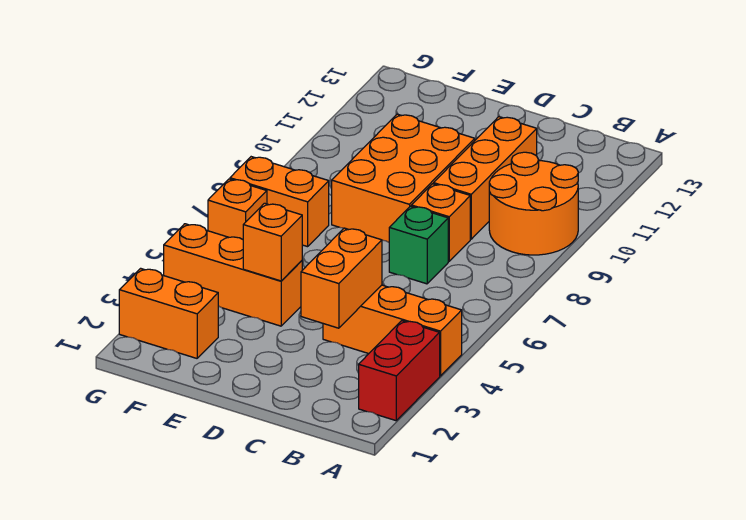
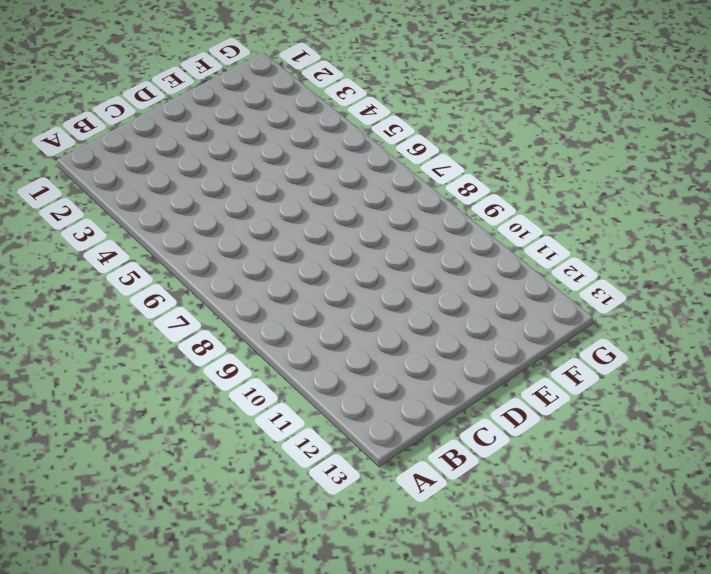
none -> red brick A2:A3 level 1
none -> orange brick A4:C4 level 1
none -> orange round brick A9:B10 level 1

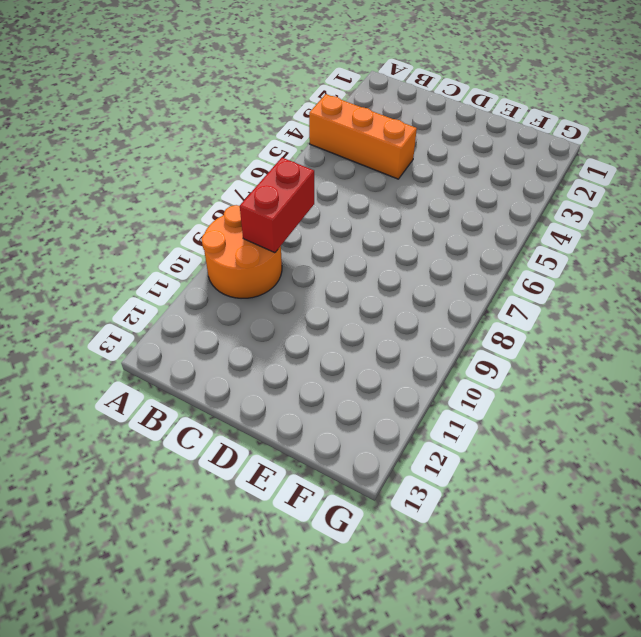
red brick B8:B9 level 2 -> red brick A2:A3 level 1
none -> green brick C7 level 1
none -> orange brick C8 level 1
none -> orange brick C9:C11 level 1

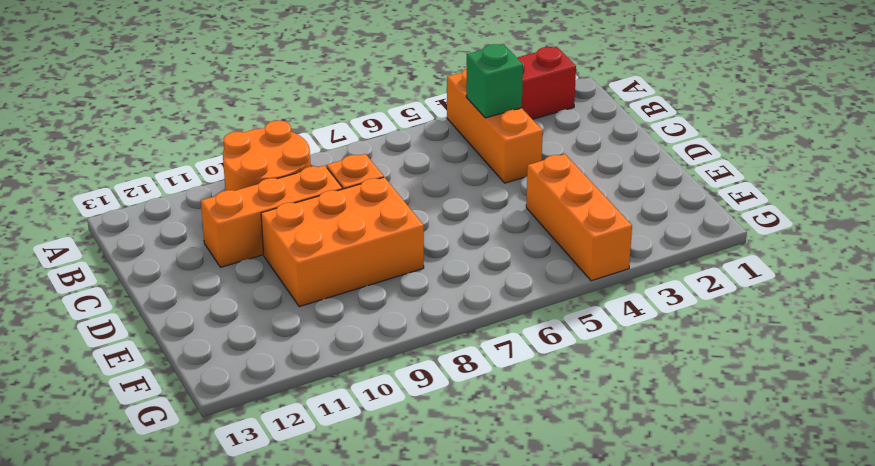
green brick B4 level 2 -> green brick C7 level 1
none -> orange brick F2:G2 level 1
none -> orange brick F7:G7 level 1
none -> orange brick G6 level 1

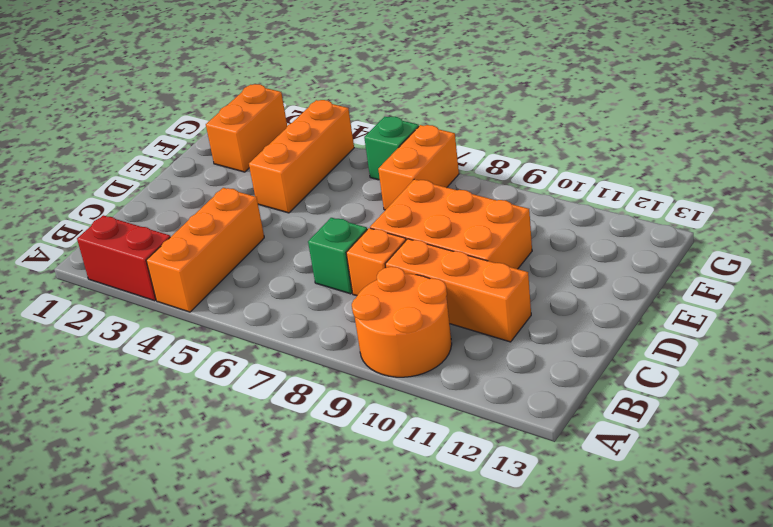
green brick G6 level 1 -> orange brick G6 level 1
none -> orange brick C3:C4 level 2
none -> orange brick E4 level 2

